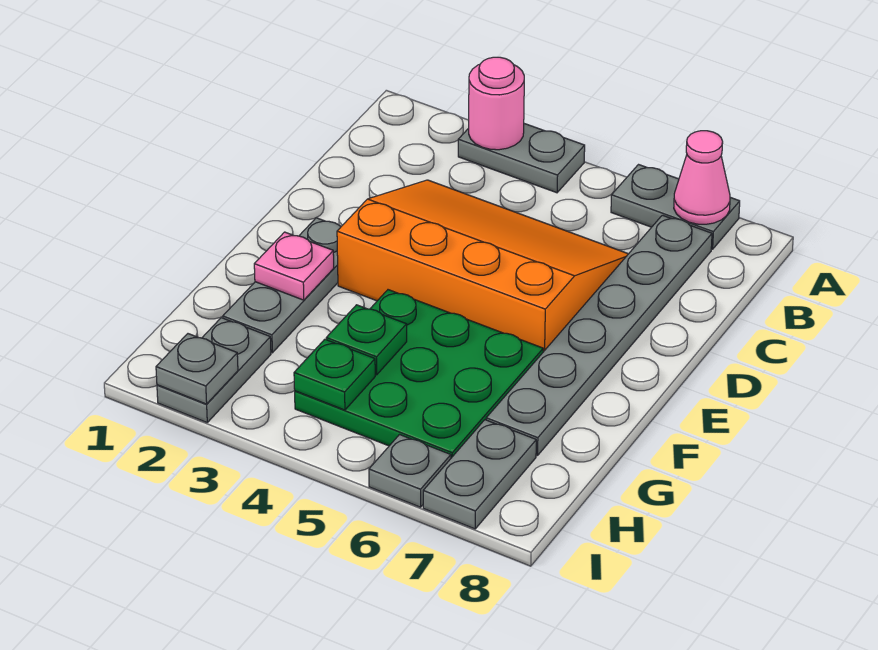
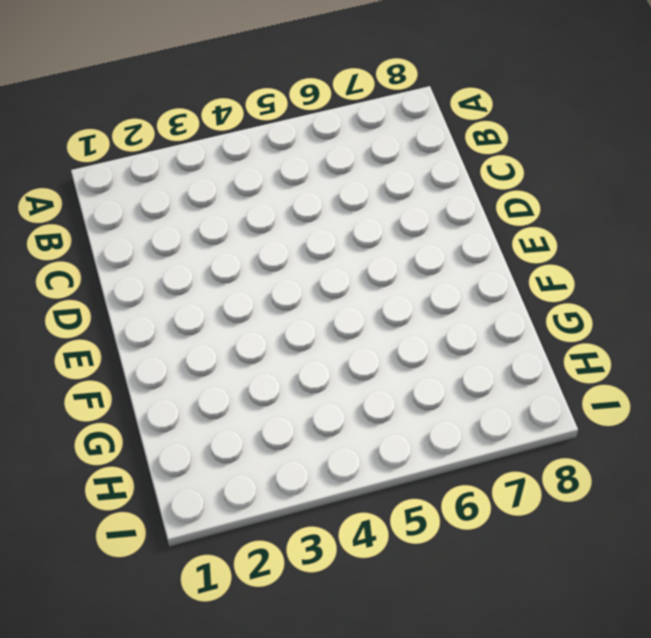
none -> grey plate A3:A4 level 1
none -> grey plate A6:A7 level 1
none -> grey plate B7:G7 level 1

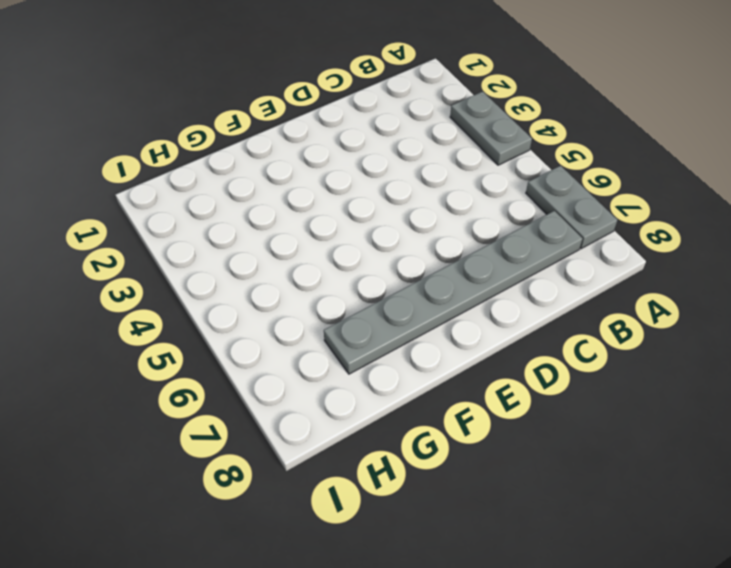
none -> orange slope C3:E6 level 1 top E
none -> grey plate E2:G2 level 1
none -> green plate F4:H6 level 1

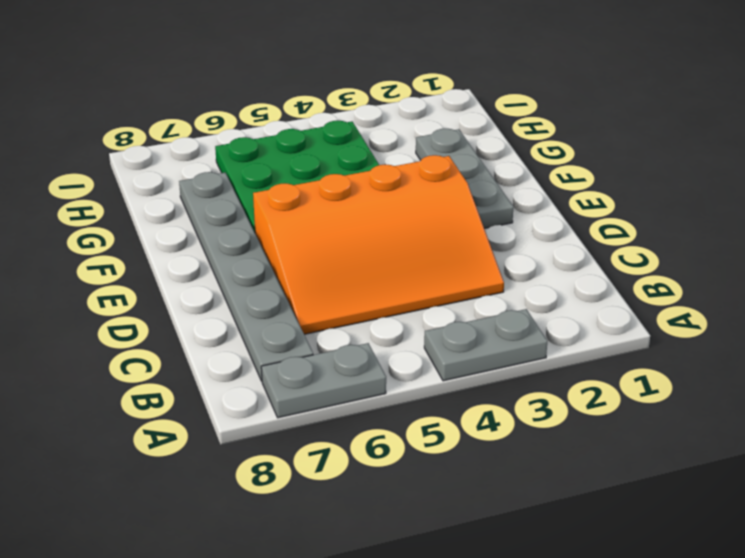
none -> grey plate H2:I2 level 1
none -> grey plate H7:I7 level 1
none -> grey plate I6 level 1

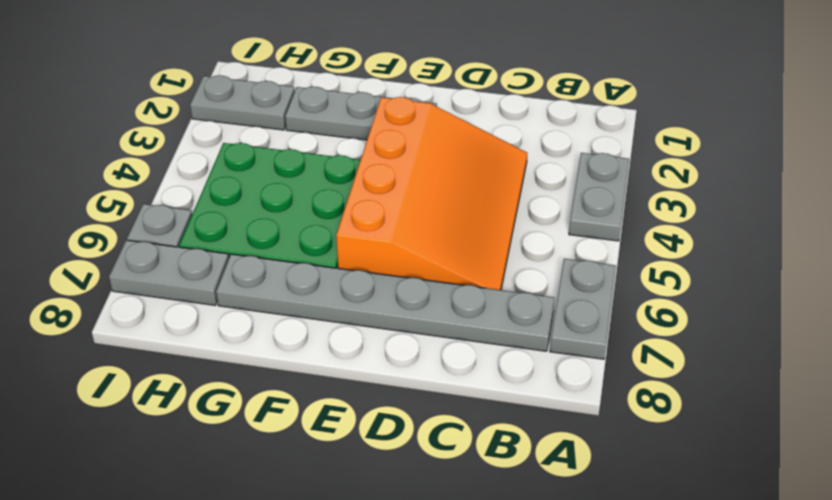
none -> pink round brick A3 level 2
none -> pink cone A7 level 2
none -> pink plate F2 level 2

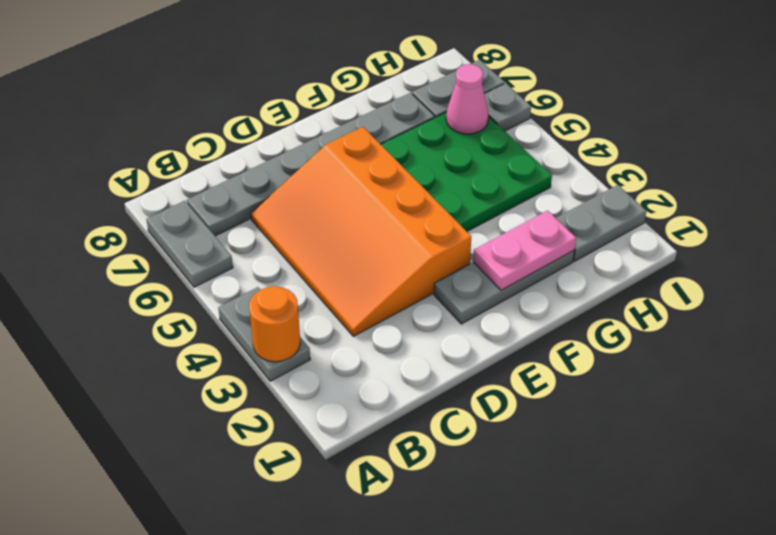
orange round brick A3 level 2 -> pink round brick A3 level 2
pink plate F2:G2 level 2 -> pink plate F2 level 2
pink cone H6 level 2 -> pink cone A7 level 2
none -> green plate G4 level 2
none -> green plate H4 level 2
none -> grey plate I2 level 2

